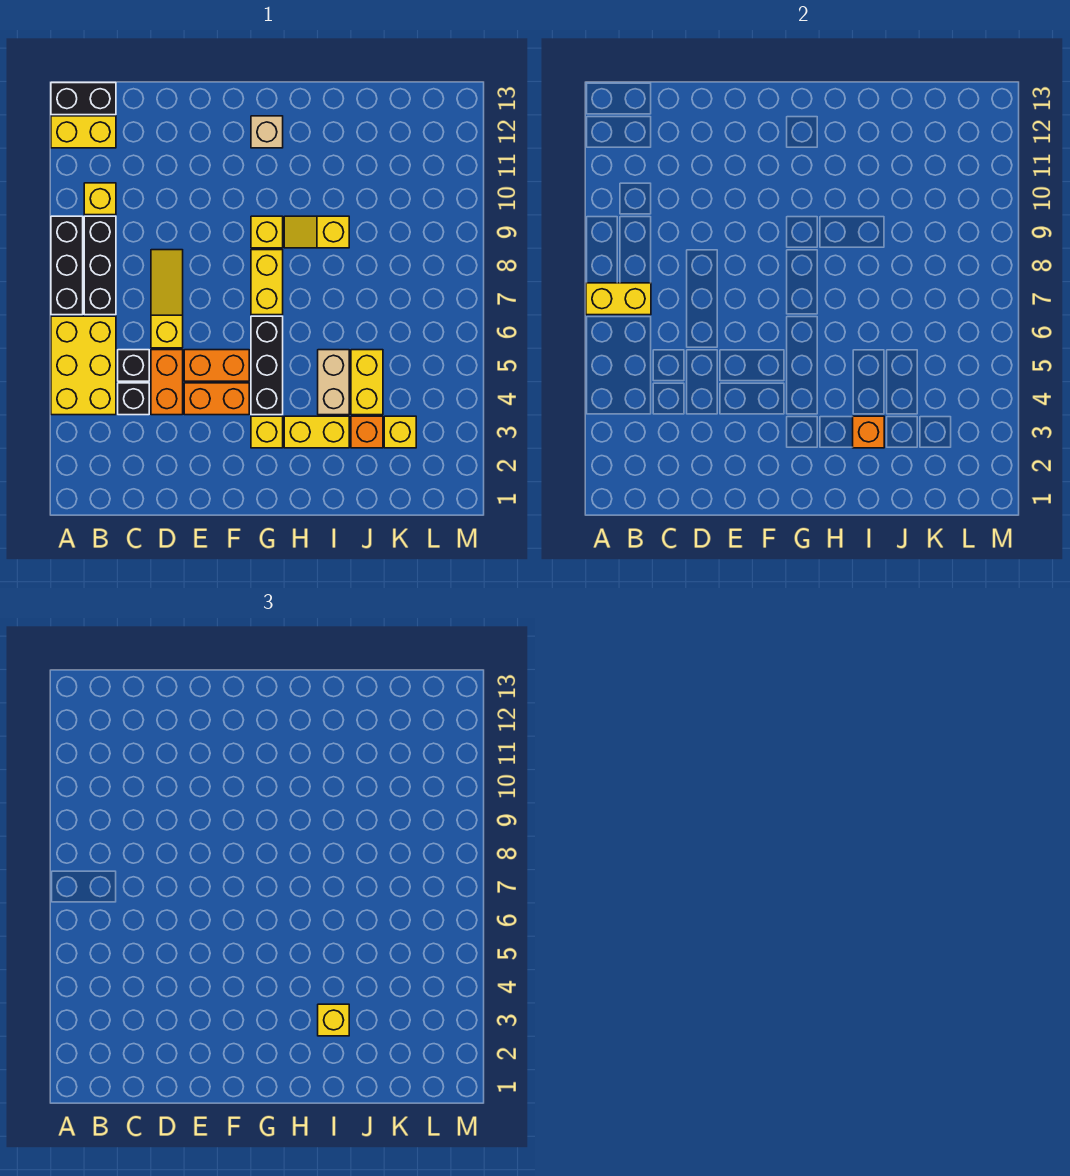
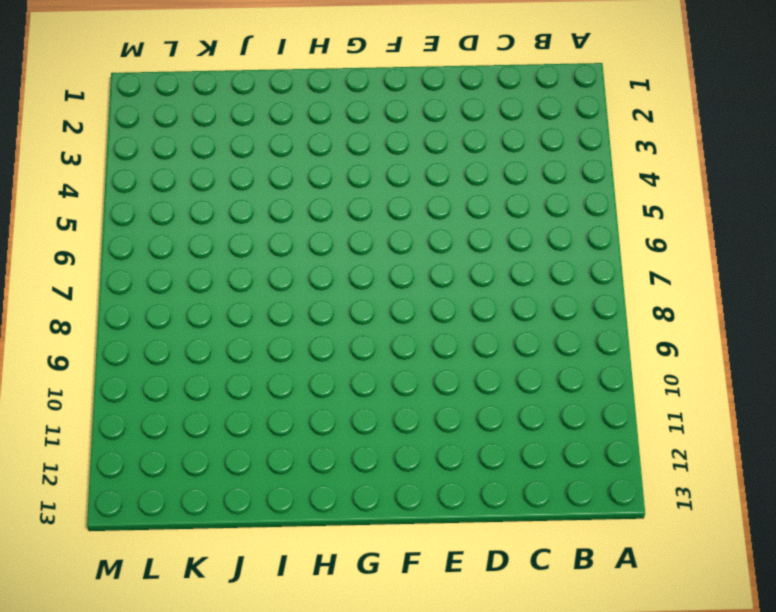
none -> yellow brick A4:B6 level 1
none -> black brick A7:A9 level 1
none -> yellow brick A12:B12 level 1

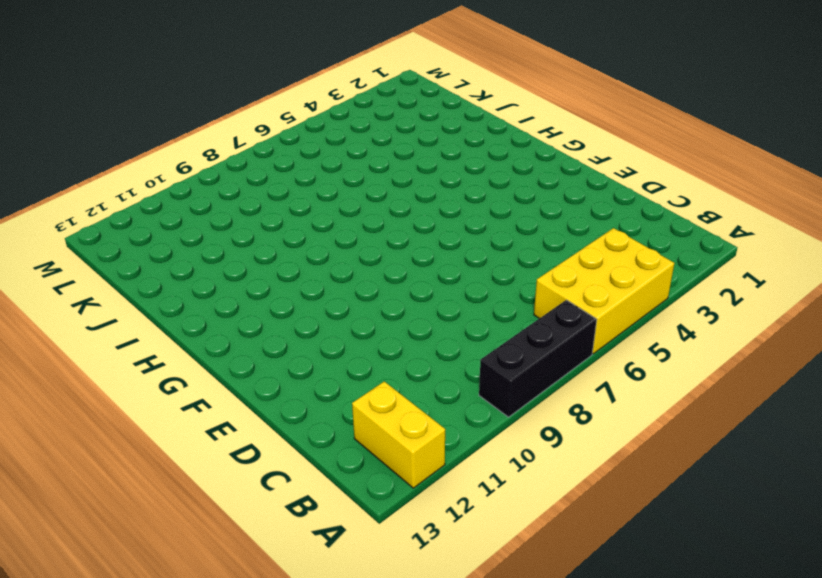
none -> black brick A13:B13 level 1
none -> black brick B7:B9 level 1
none -> yellow brick B10 level 1

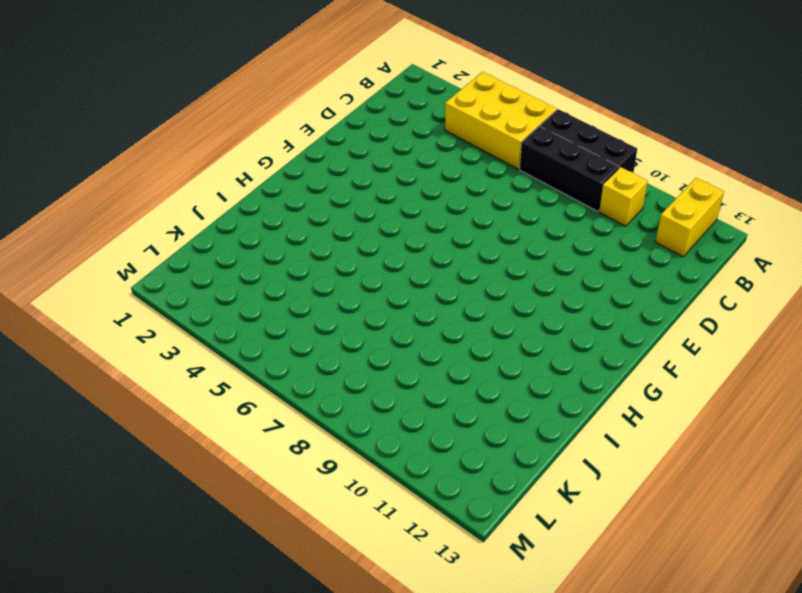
none -> black brick A13:B13 level 1
none -> black brick C4 level 1
none -> black brick C5 level 1

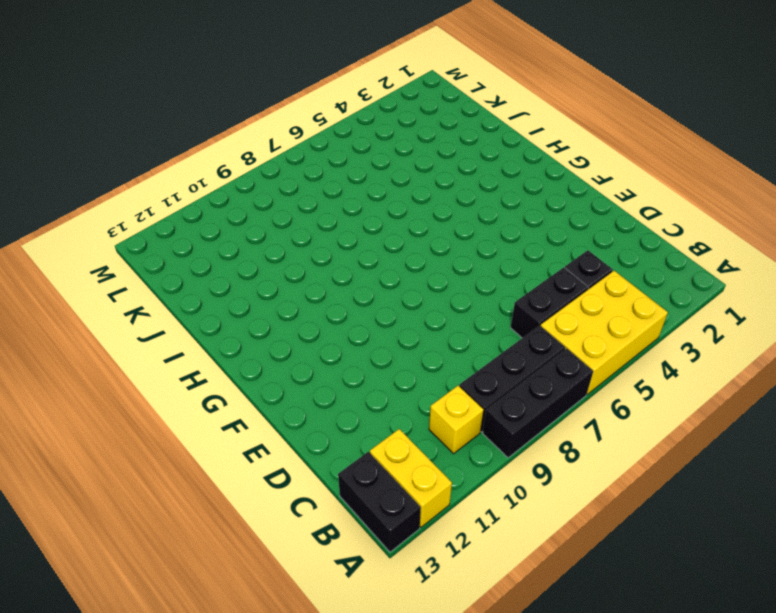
black brick C5:C6 level 1 -> black brick C5 level 1
none -> orange brick D4:D5 level 1
none -> yellow slope D6:D8 level 1 top 6
none -> orange brick E4:F4 level 1

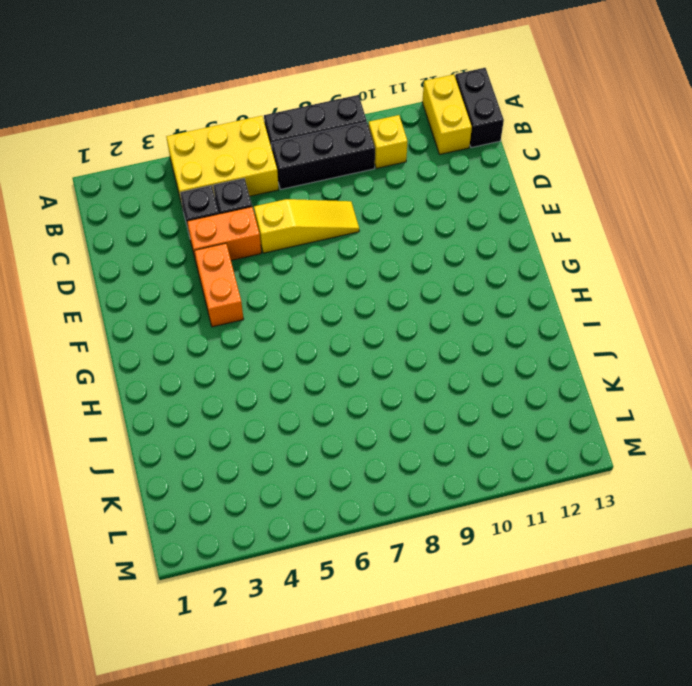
none -> orange brick E5:F5 level 1
none -> yellow brick G3 level 1
none -> black brick G4:G6 level 1

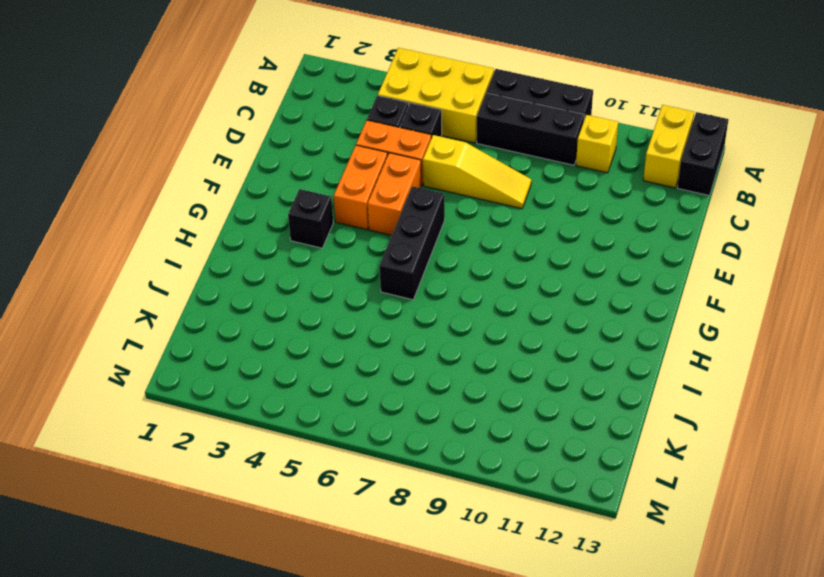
black brick F6:H6 level 1 -> black brick G4:G6 level 1
black brick G3 level 1 -> yellow brick G3 level 1
none -> yellow brick G7:G8 level 1
none -> yellow brick G9 level 1
none -> tan brick G12 level 1

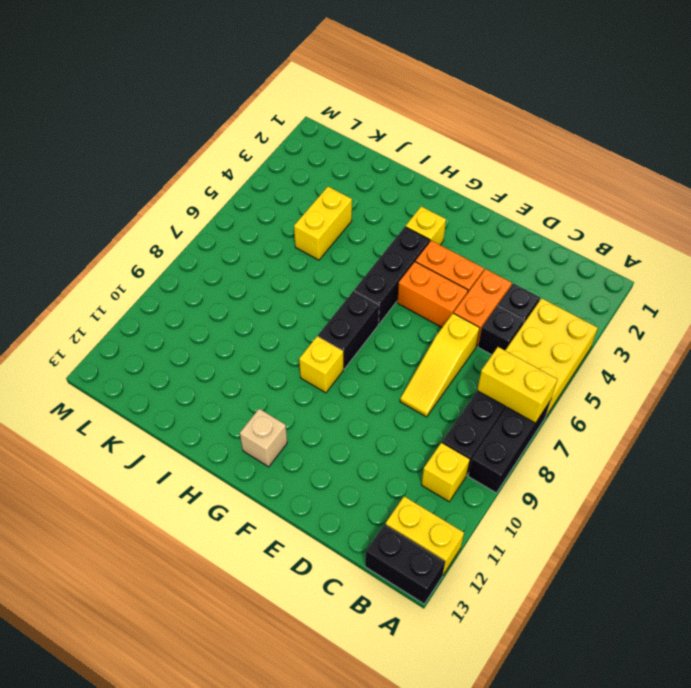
black brick G7:G8 level 1 -> yellow brick G7:G8 level 1
none -> yellow brick H3:I3 level 1
none -> yellow slope H9:I9 level 1 top I
none -> tan brick I4:I5 level 1

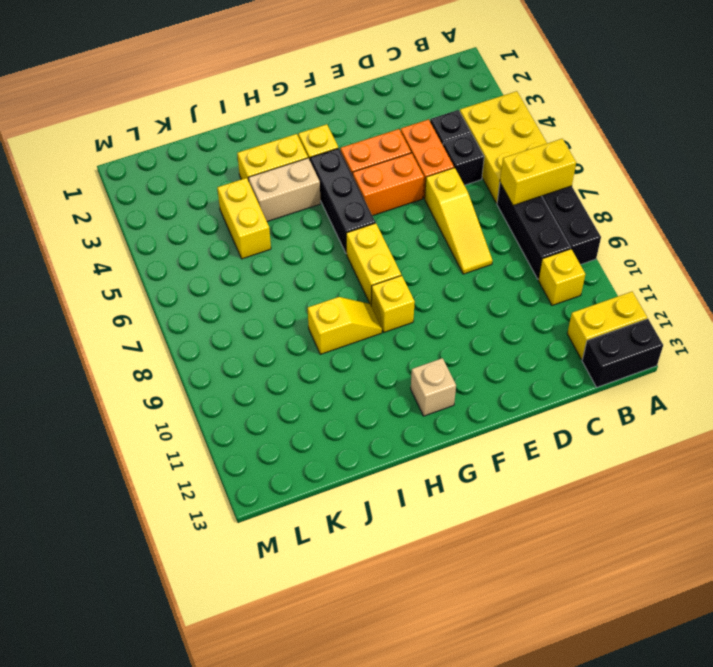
tan brick H4:I4 level 1 -> tan brick I4:I5 level 1
none -> orange brick J3 level 1
none -> yellow brick K3 level 1
none -> orange brick I3 level 2

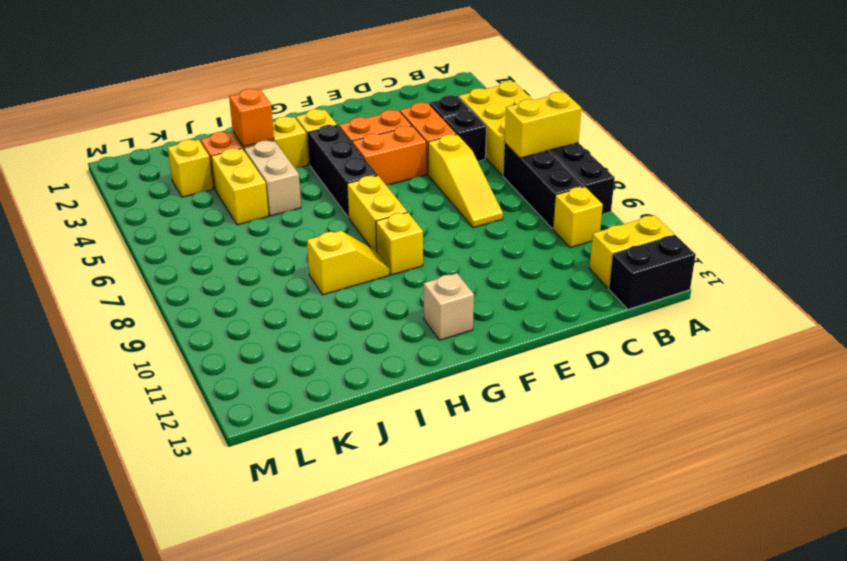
none -> yellow brick I3 level 3

